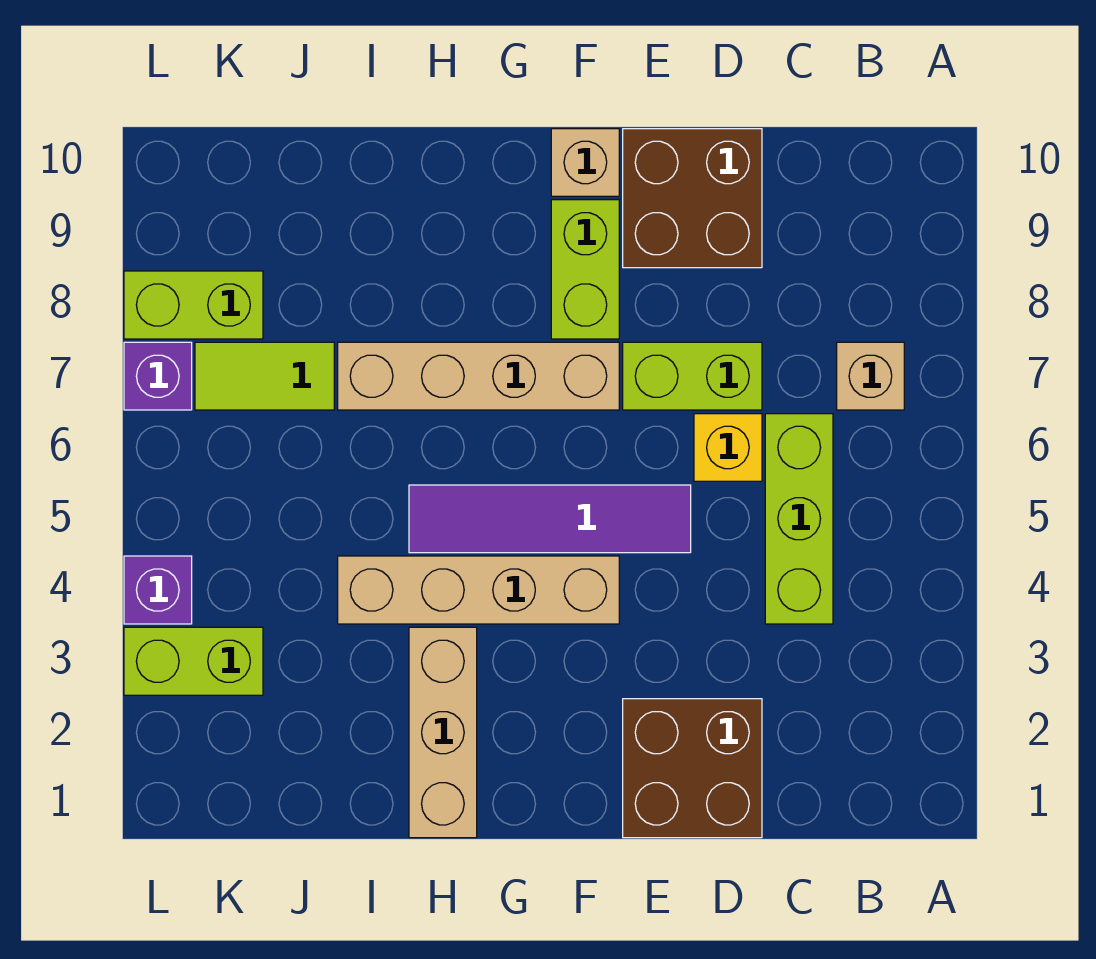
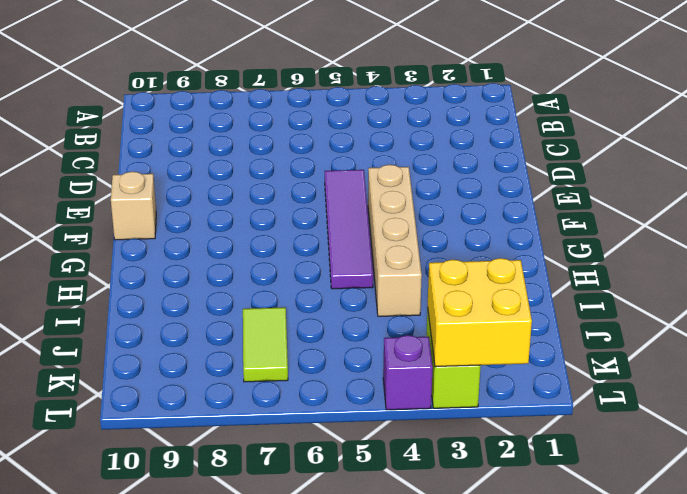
yellow brick K2:L3 level 2 -> none
none -> tan brick B7 level 1
none -> lime brick C4:C6 level 1
none -> brown brick D1:E2 level 1

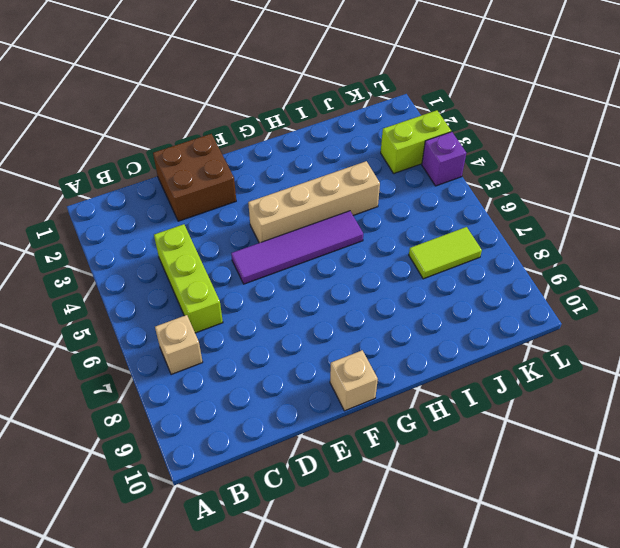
none -> yellow brick D6 level 1
none -> lime brick D7:E7 level 1
none -> brown brick D9:E10 level 1

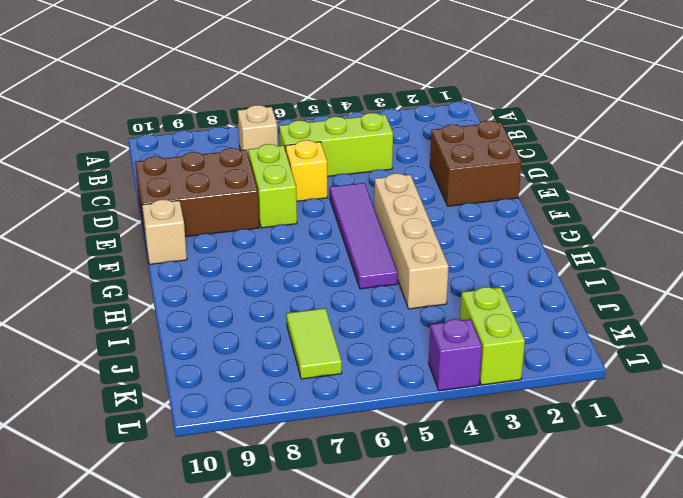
brown brick D8:E10 level 1 -> brown brick D9:E10 level 1
none -> tan brick F7:I7 level 1
none -> lime brick F8:F9 level 1
none -> tan brick H1:H3 level 1

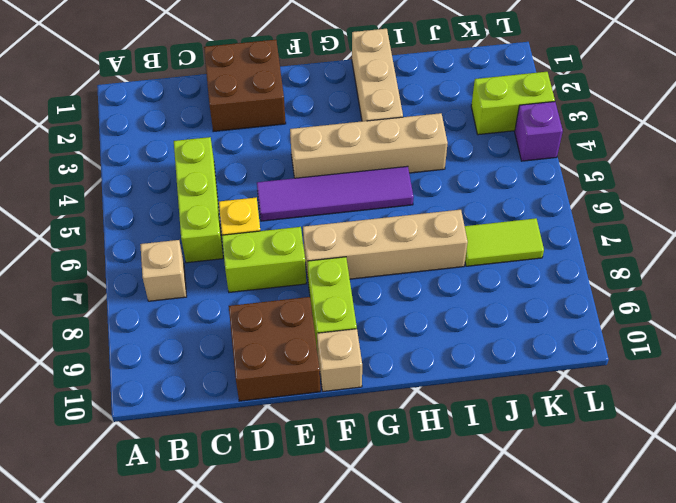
none -> lime brick K8:L8 level 1
none -> purple brick L7 level 1

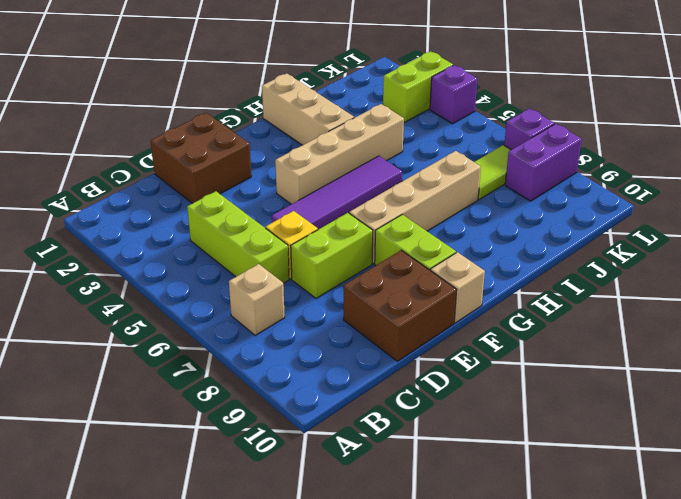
purple brick K8:L8 level 1 -> lime brick K8:L8 level 1

